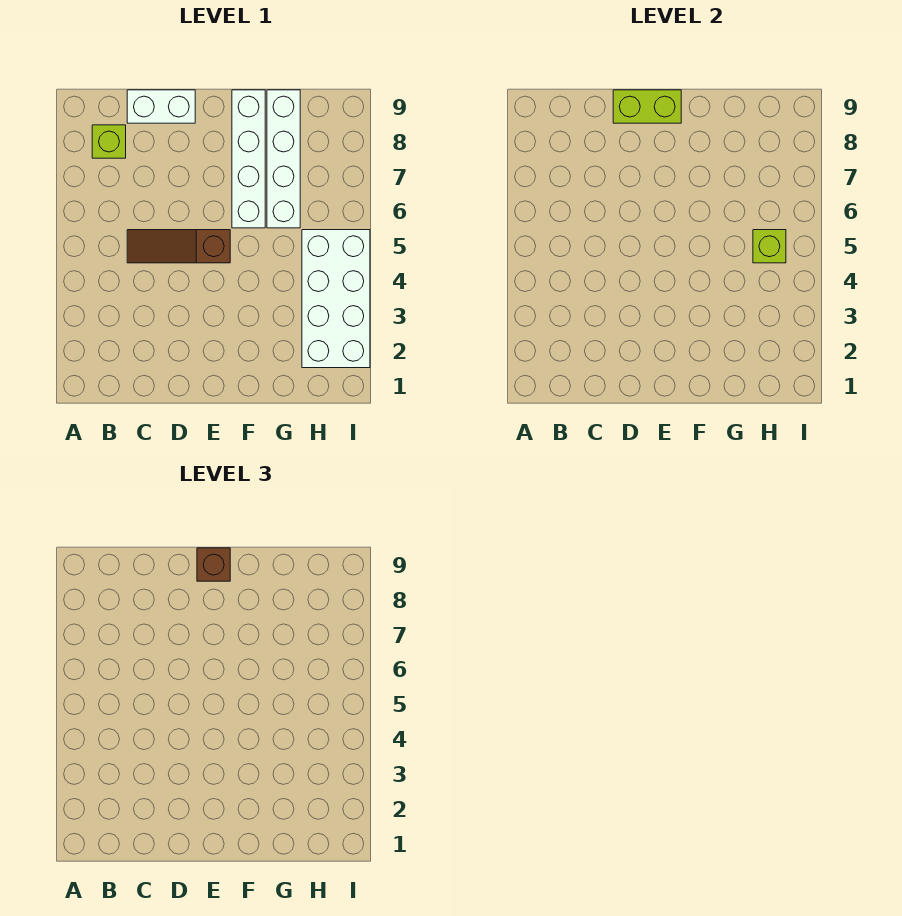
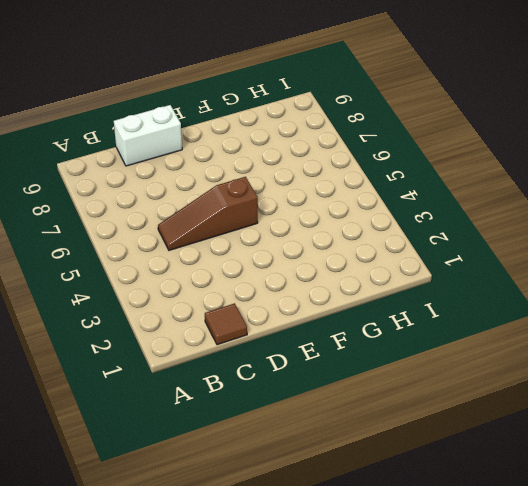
brown tile C1 level 1 -> none
none -> lime brick B8 level 1
none -> white brick F6:F9 level 1

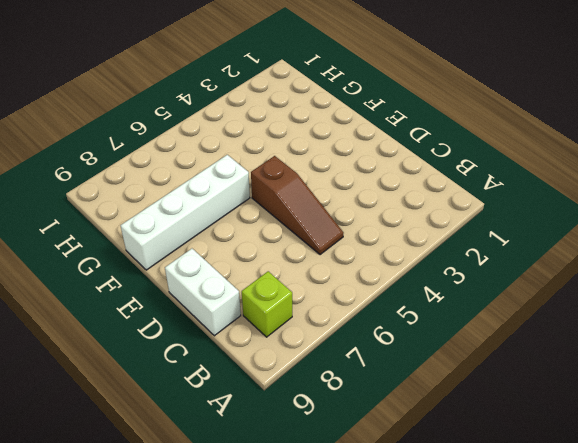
none -> white brick G6:G9 level 1
none -> white brick H2:I5 level 1

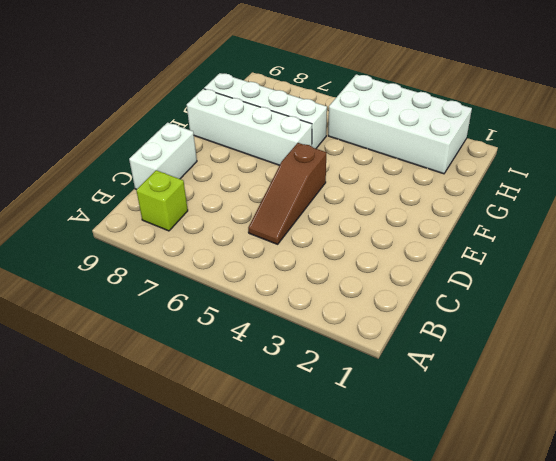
none -> lime brick D9:E9 level 2
none -> lime brick H5 level 2

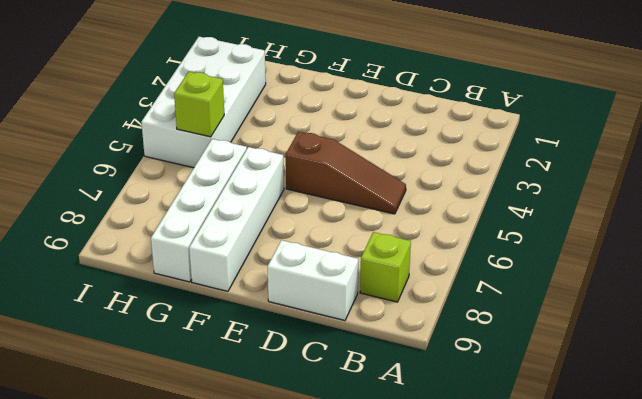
none -> lime brick D9:E9 level 2
none -> brown brick E9 level 3

